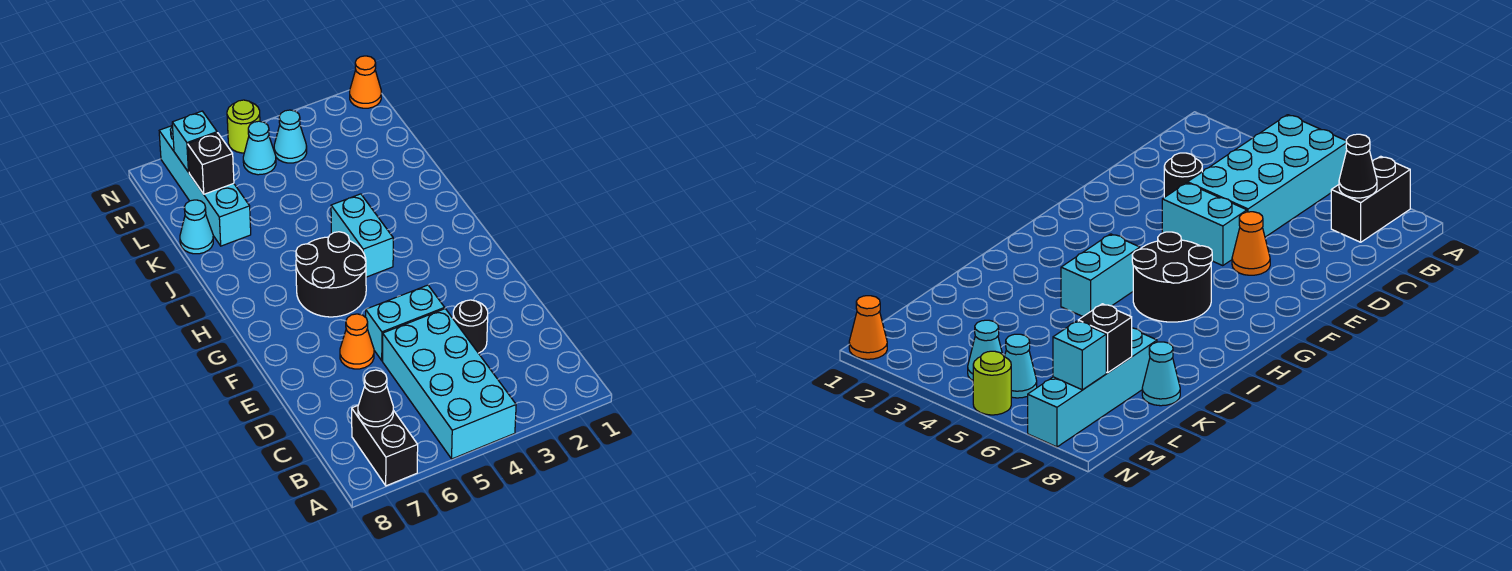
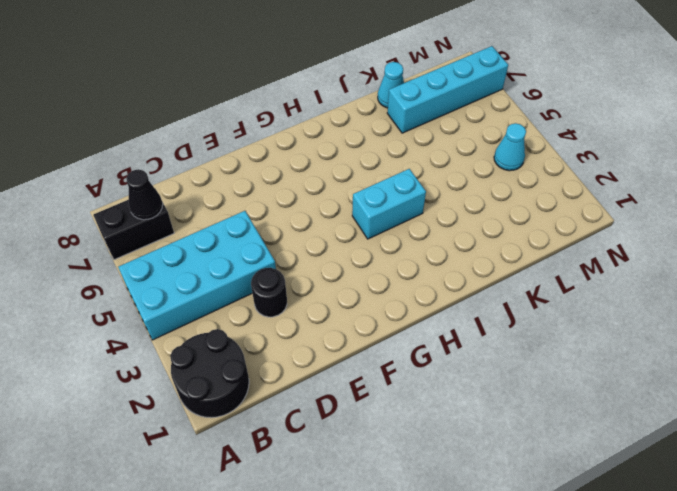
black round brick A1:B2 level 1 -> black round brick G5:H6 level 1
none -> cyan brick E4:E5 level 1
none -> orange cone E6 level 1
none -> cyan cone M5 level 1

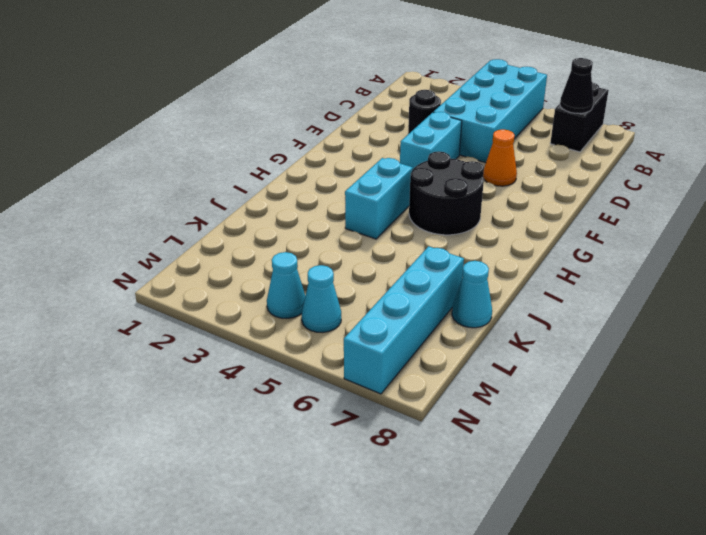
cyan brick E4:F4 level 1 -> cyan brick E4:E5 level 1
none -> orange cone N1 level 1
none -> lime round brick N5 level 1
none -> black brick L7 level 2

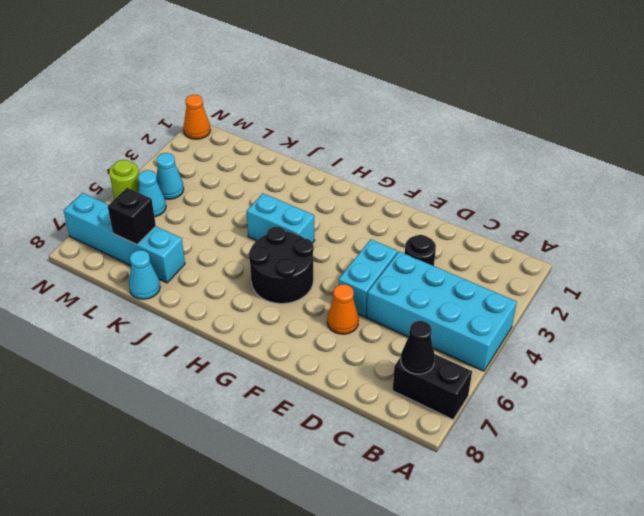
none -> cyan brick M7 level 2

